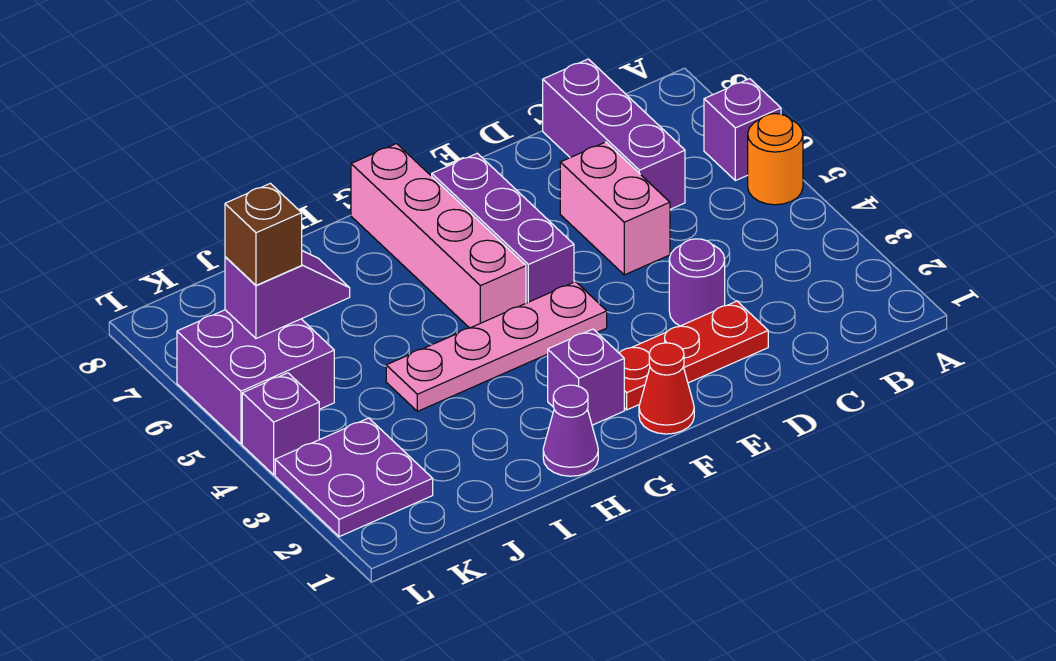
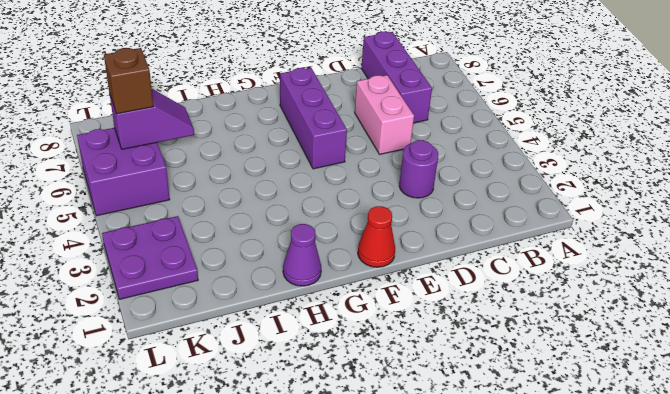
none -> orange round brick A5 level 1
none -> purple brick A6 level 1
none -> red plate D2:F2 level 1

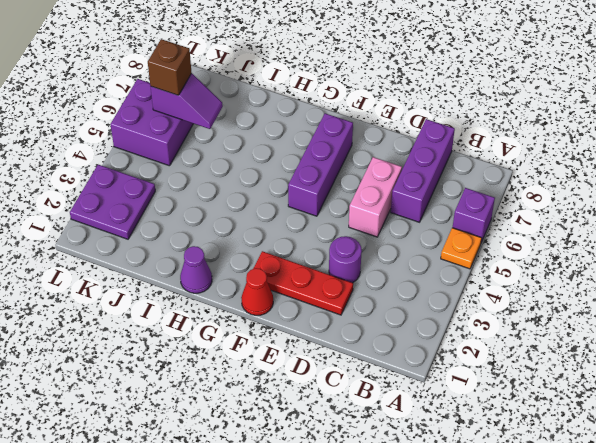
orange plate A5 level 1 -> orange round brick A5 level 1
none -> pink plate F4:I4 level 1
none -> purple brick G2 level 1
none -> pink brick G5:G8 level 1

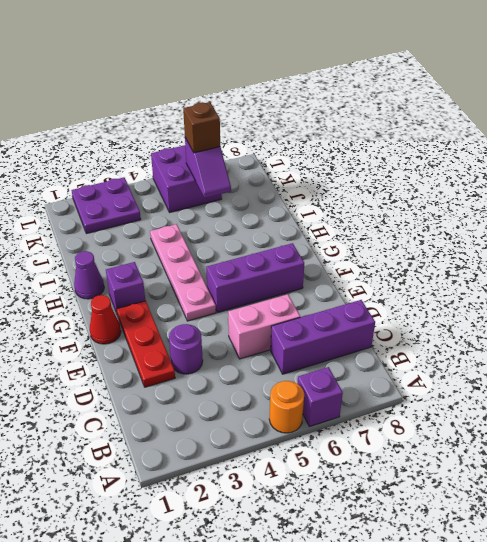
none -> pink brick G5:G8 level 1
none -> purple brick L4 level 1

